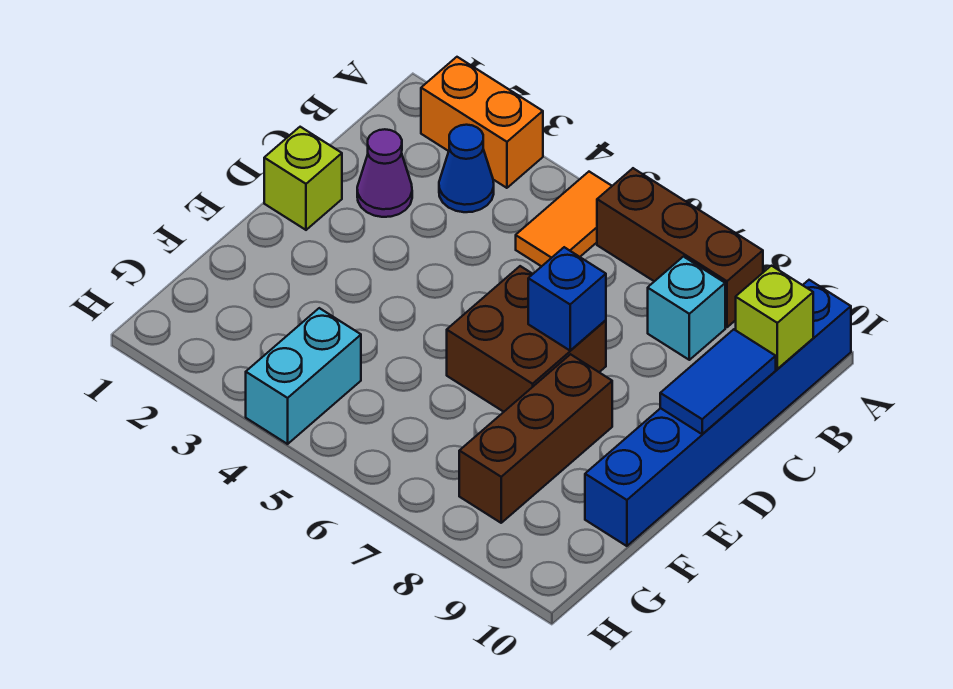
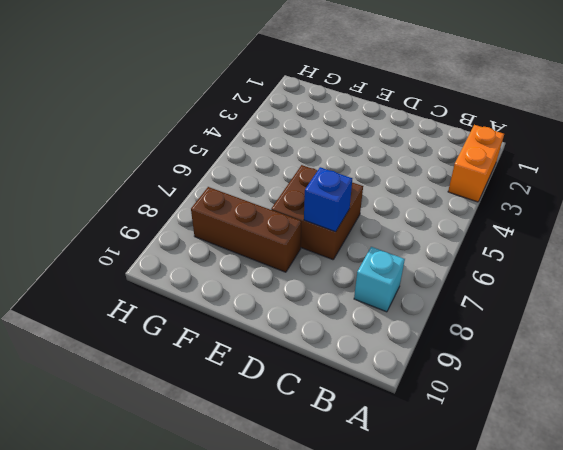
none -> orange tile A5:B5 level 1
none -> brown brick A6:A8 level 1
none -> blue brick A10:F10 level 1

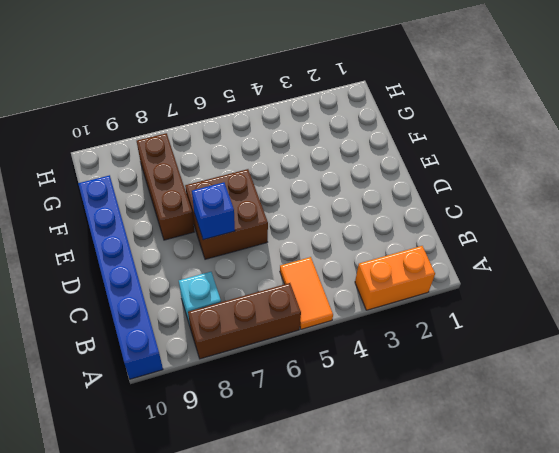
none -> blue cone B3 level 1
none -> purple cone C2 level 1
none -> lime brick D1 level 1

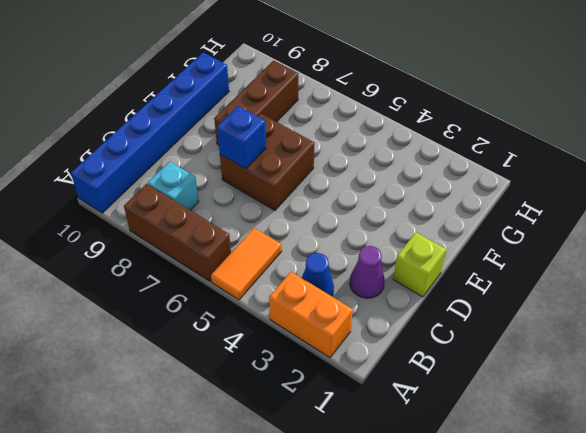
none -> cyan brick G4:H4 level 1
none -> lime brick B10 level 2
none -> blue tile C10:D10 level 2

